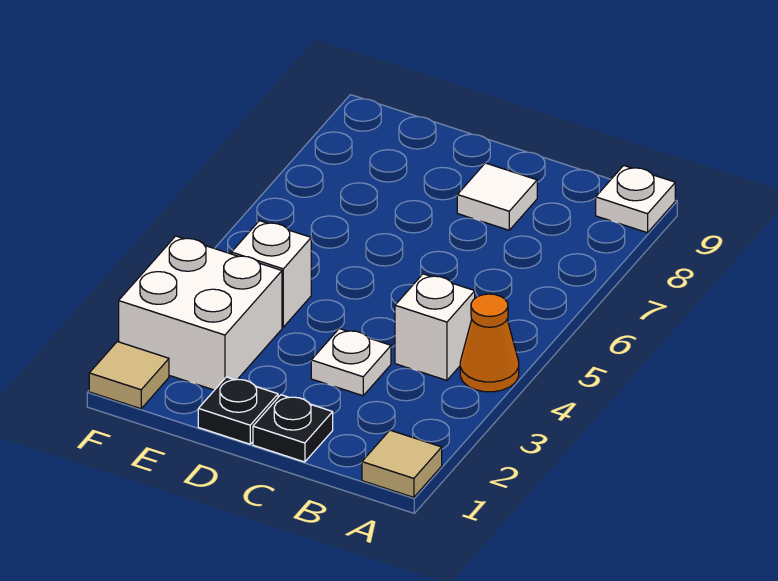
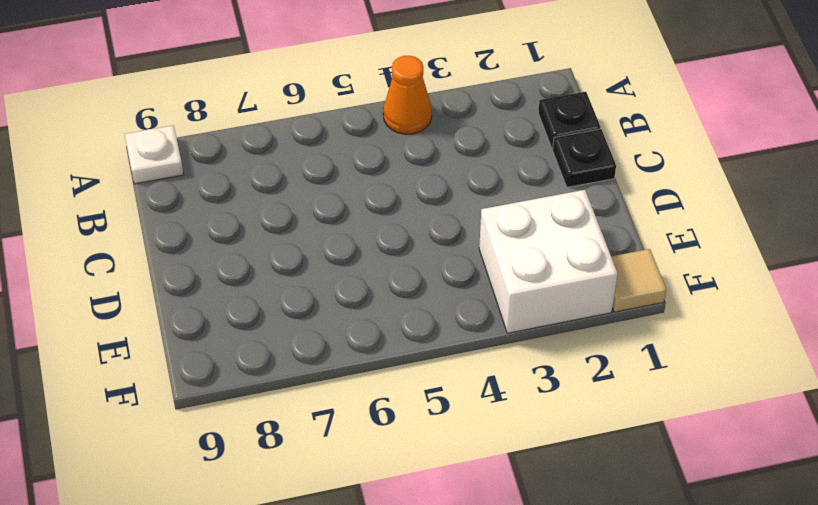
black plate B1 level 1 -> black plate D1 level 1
none -> tan tile A1 level 1
none -> white brick B4 level 1

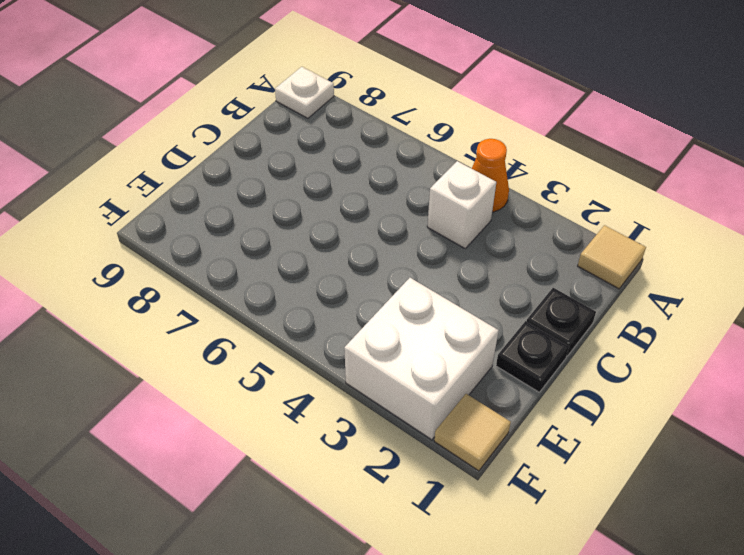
none -> white plate C3 level 1
none -> white tile C8 level 1

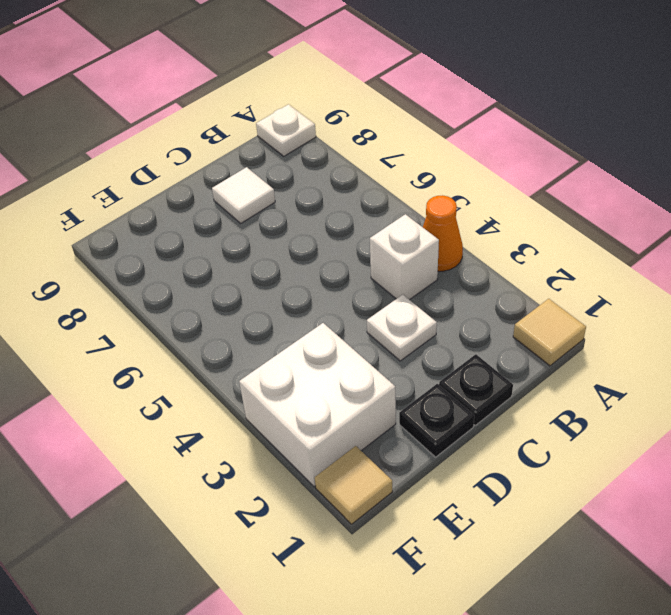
none -> white brick E4 level 1

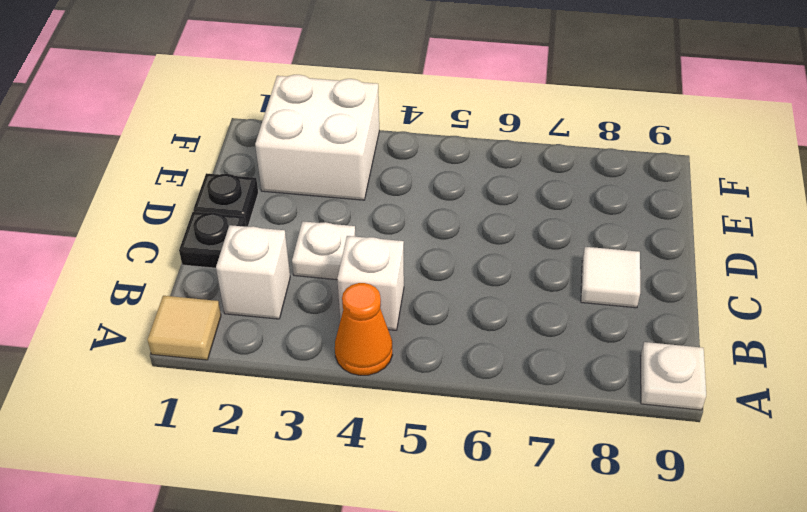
white brick B2 level 1 -> white brick E4 level 1
none -> tan tile F1 level 1

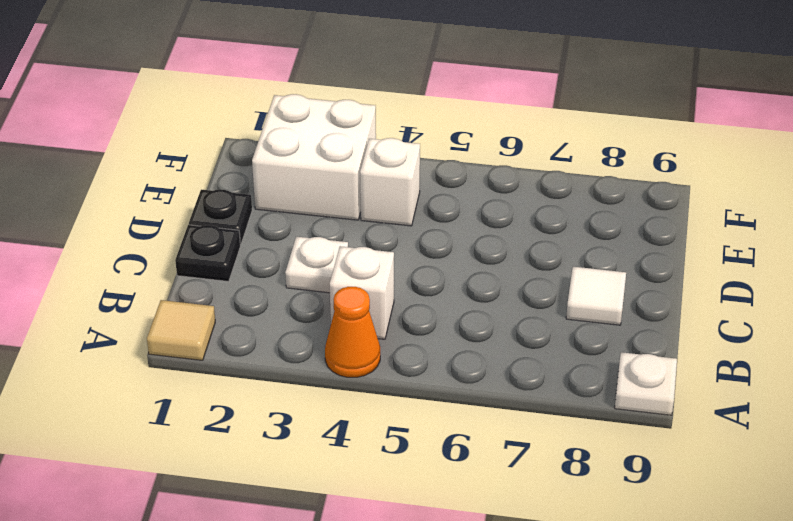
none -> tan tile F1 level 1

